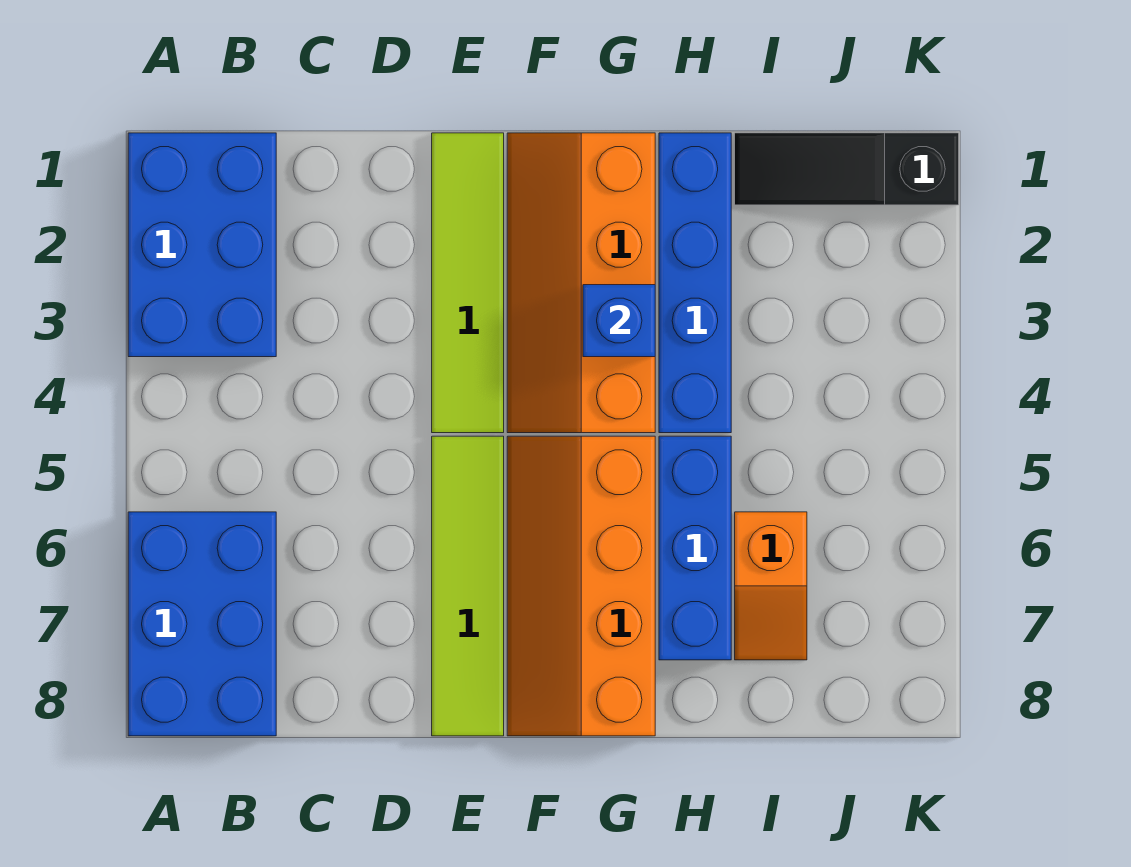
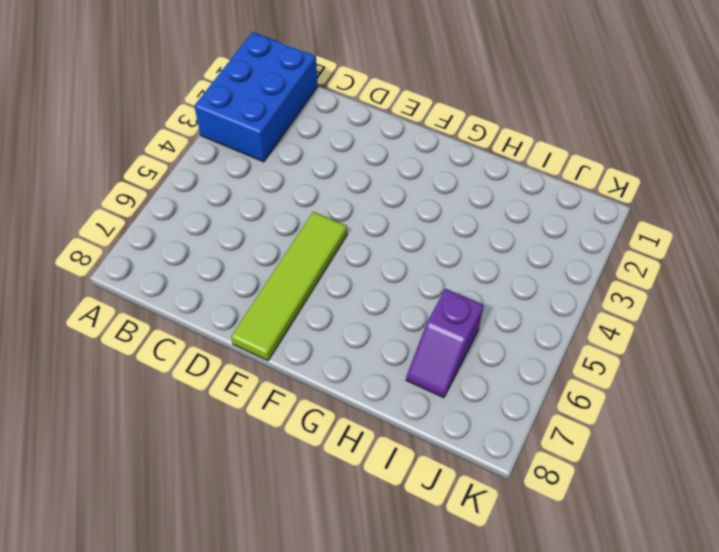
purple slope I6:I7 level 1 top 6 -> orange slope I6:I7 level 1 top 6
none -> blue brick A6:B8 level 1
none -> lime tile E1:E4 level 1

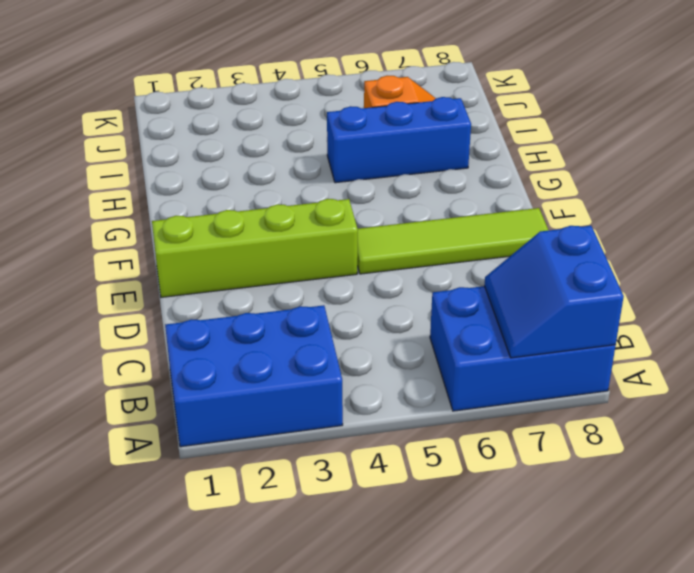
blue slope A7:B8 level 2 top 8 -> none
lime brick E1:E4 level 1 -> lime tile E1:E4 level 1
none -> orange slope F1:G4 level 1 top G
none -> orange slope F5:G8 level 1 top G

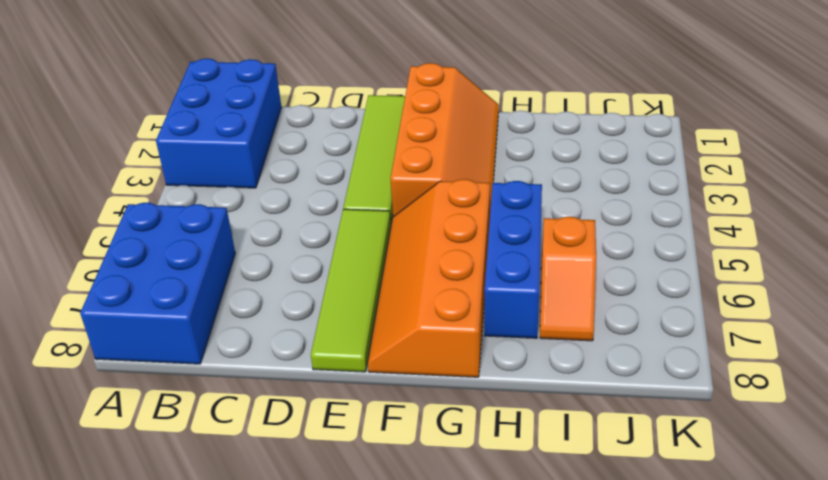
orange slope F1:G4 level 1 top F -> orange slope F1:G4 level 1 top G
none -> blue brick H1:H4 level 1
none -> black slope I1:K1 level 1 top K

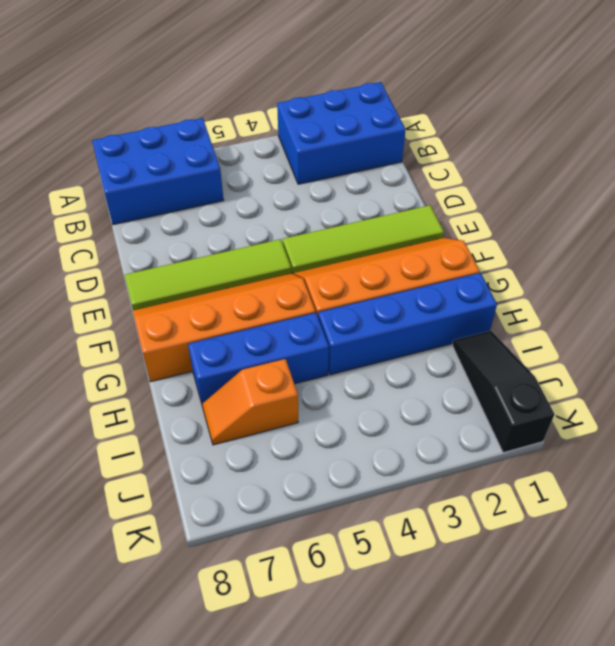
none -> blue brick G3 level 2

